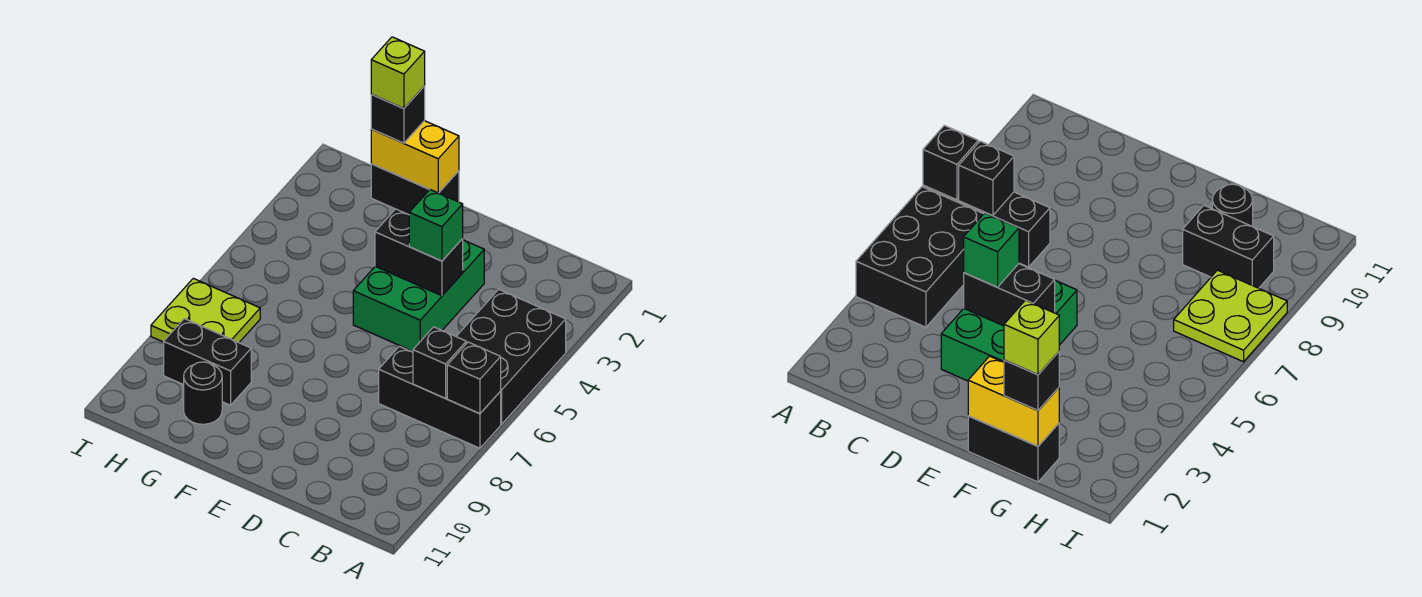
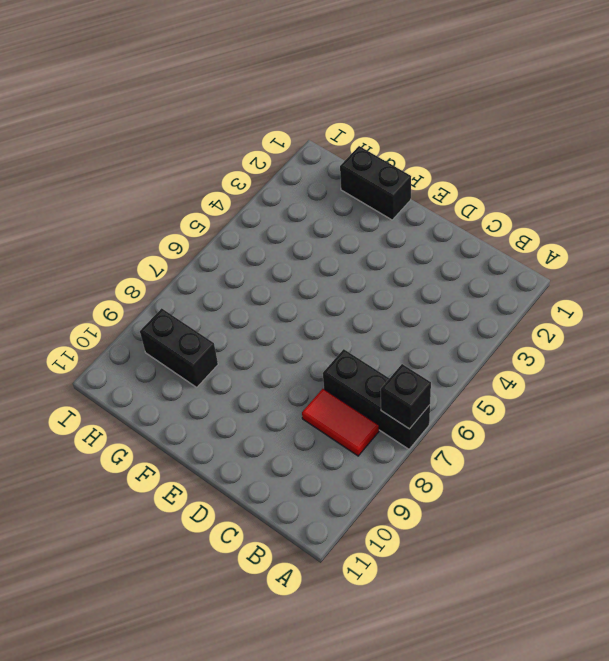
red tile B8:C8 level 1 -> none
none -> black brick A4:B6 level 1
none -> green brick D3:E5 level 1
none -> black round brick G10 level 1

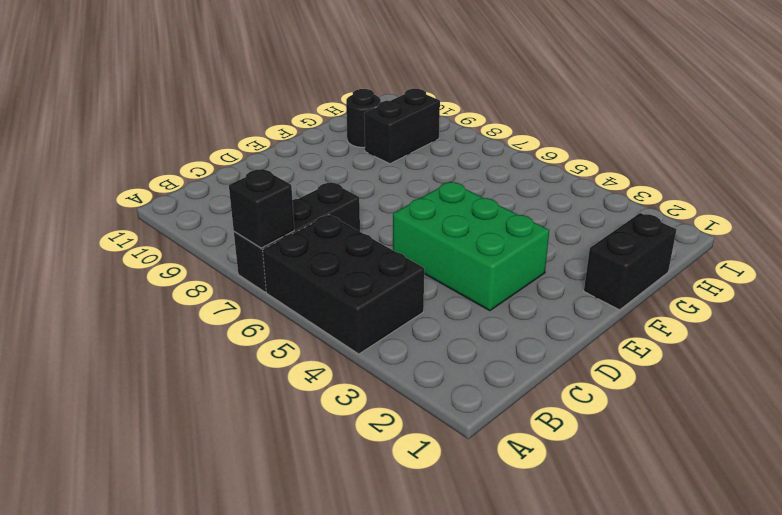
none -> lime plate H7:I8 level 1
none -> black brick B7 level 2
none -> black brick D4:E4 level 2

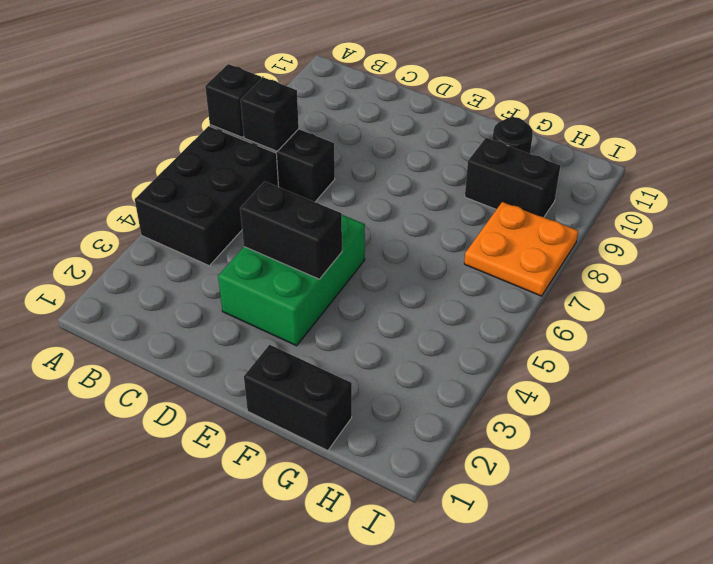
orange plate H7:I8 level 1 -> lime plate H7:I8 level 1
none -> yellow brick F1:G1 level 2
none -> green brick D4 level 3
none -> black brick G1 level 3

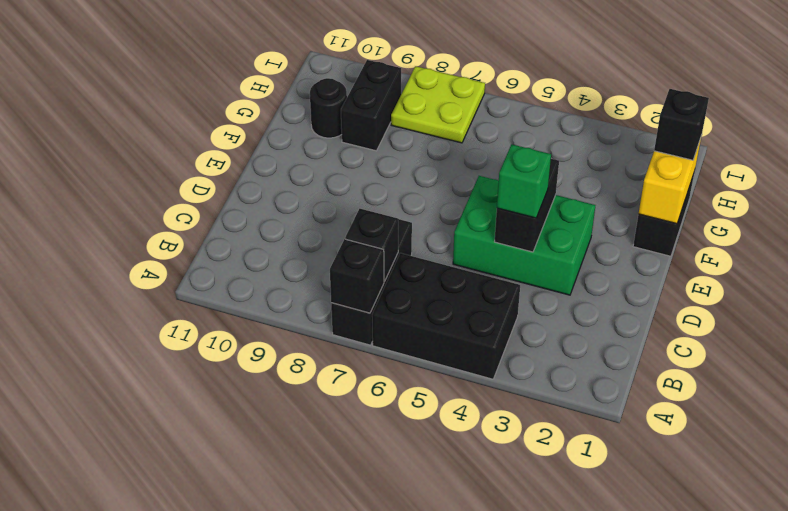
none -> lime brick G1 level 4

